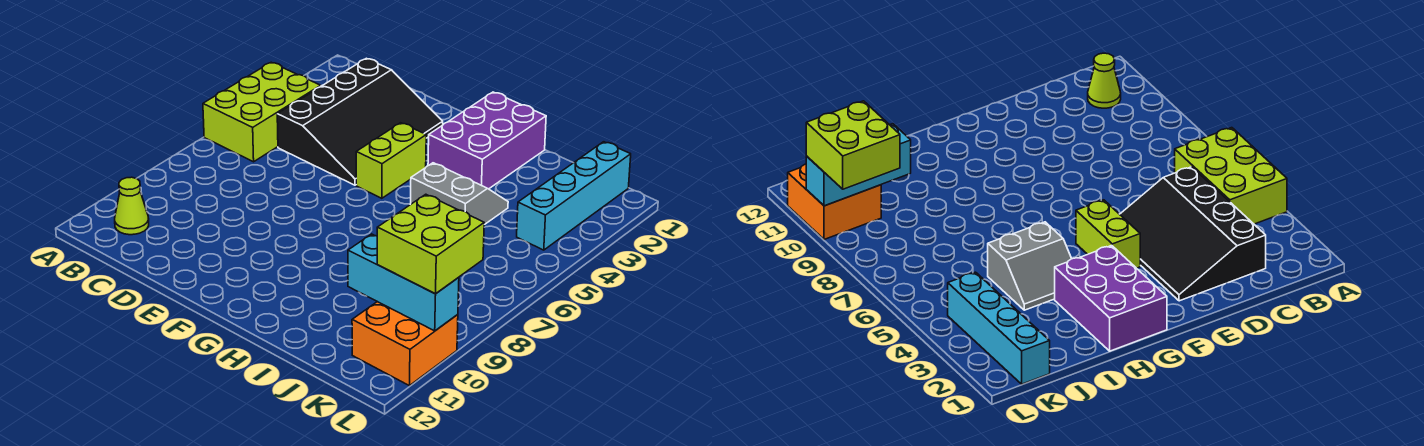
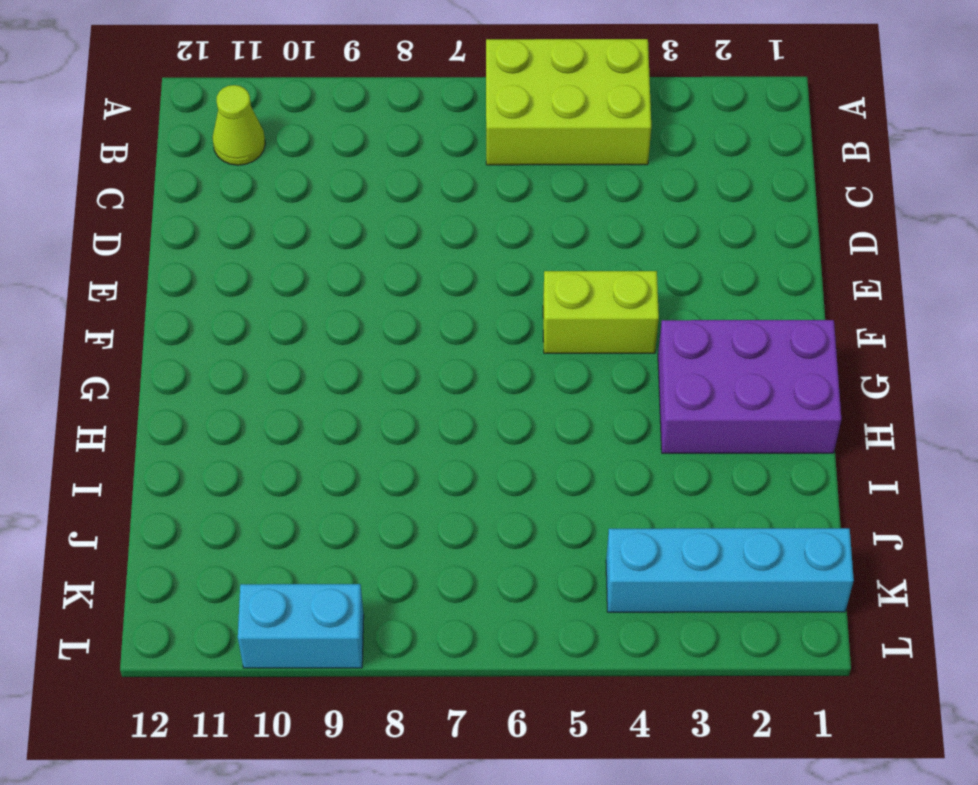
cyan brick L9:L10 level 1 -> orange brick K10:L11 level 1
none -> black slope C2:E5 level 1 top C
none -> grey slope H4:I5 level 1 top 5

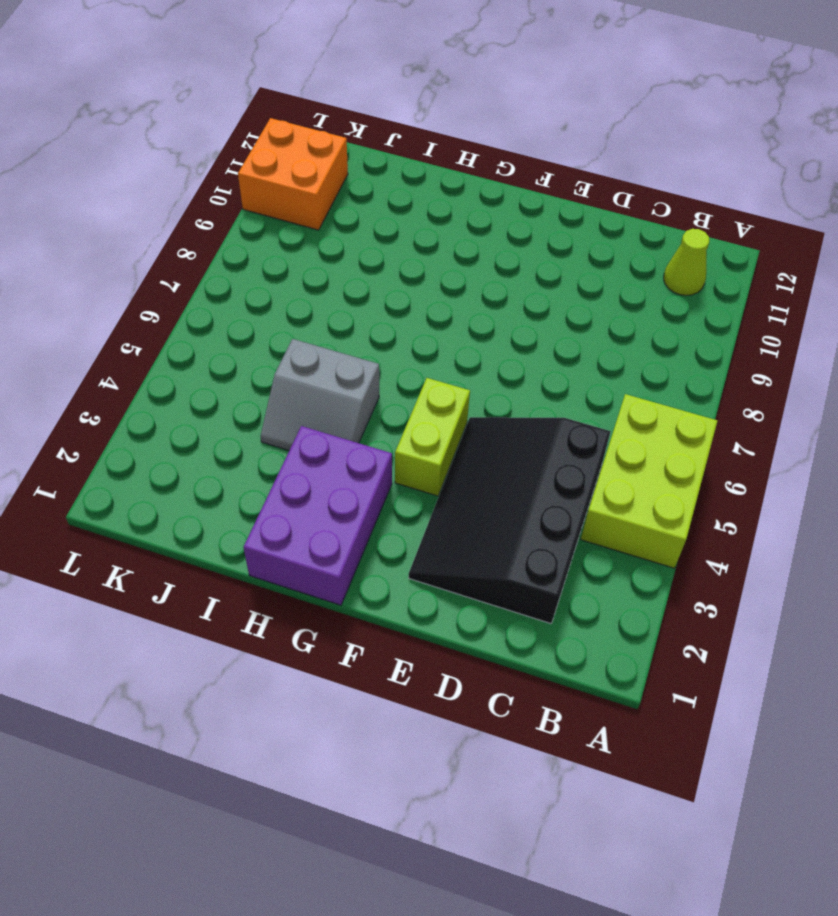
none -> cyan brick K1:K4 level 1
none -> cyan brick J10:L10 level 2

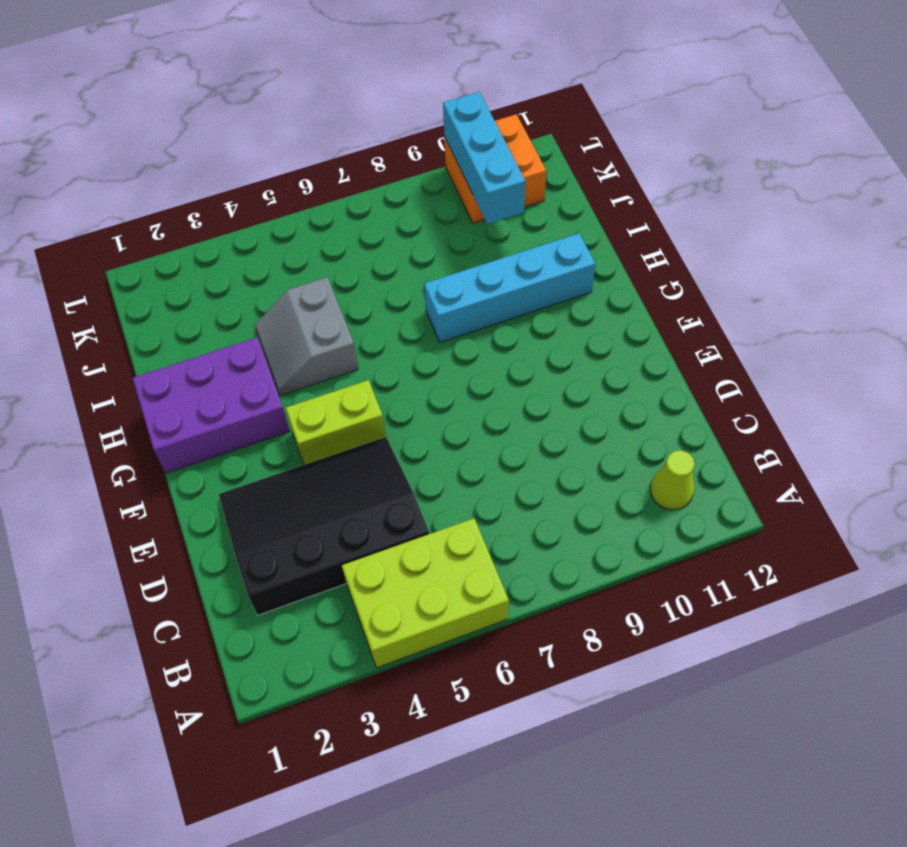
cyan brick H8:H11 level 1 -> cyan brick K1:K4 level 1
none -> lime brick K9:L10 level 3

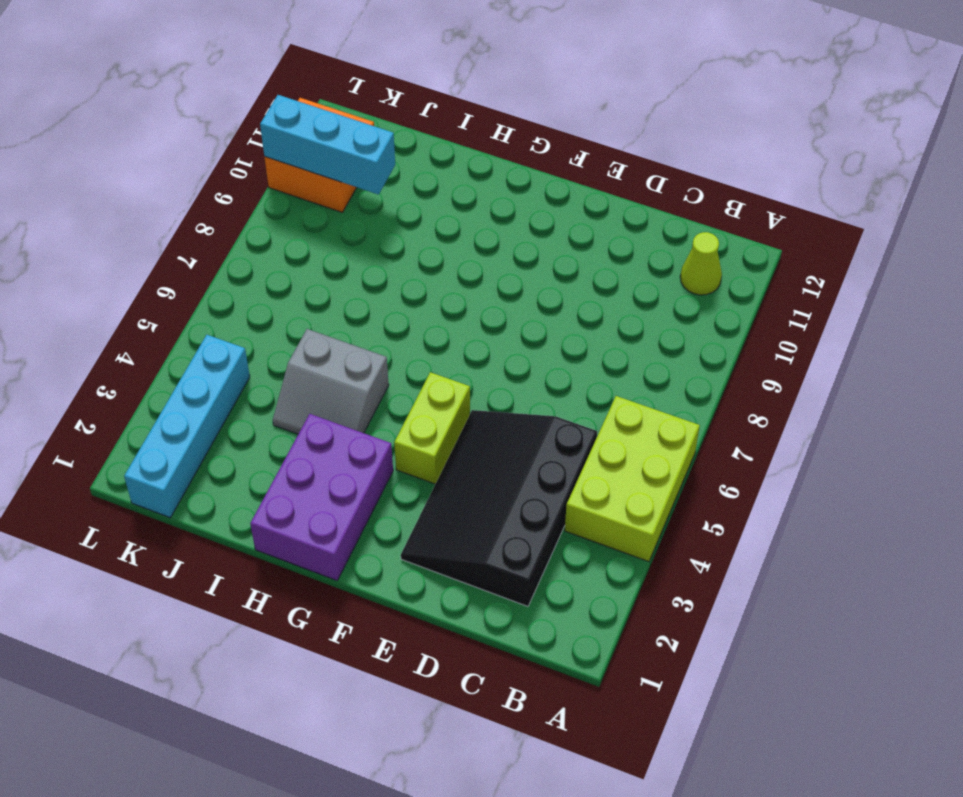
none -> lime brick K9:L10 level 3

